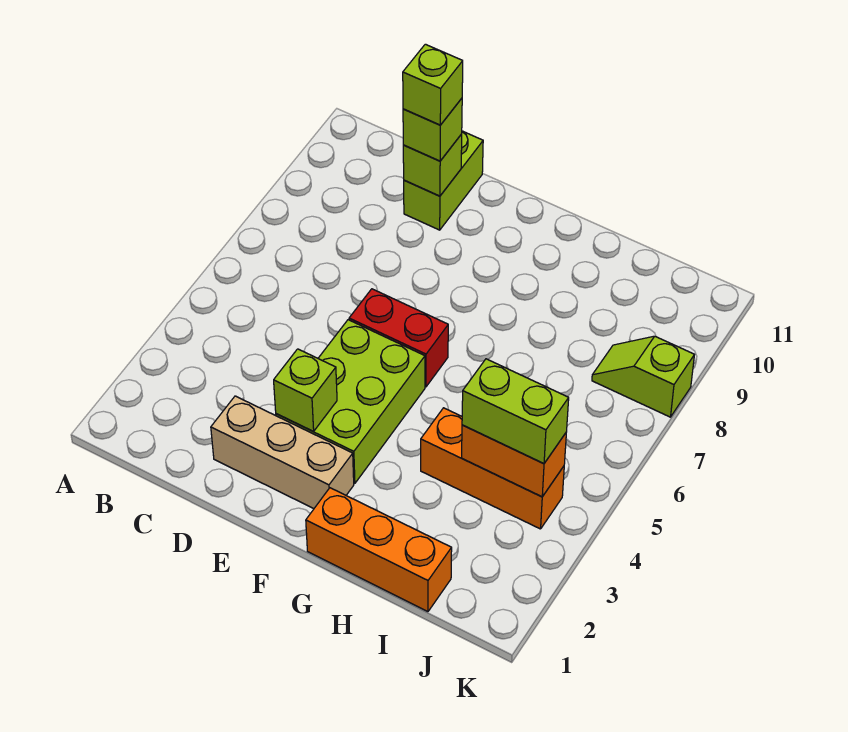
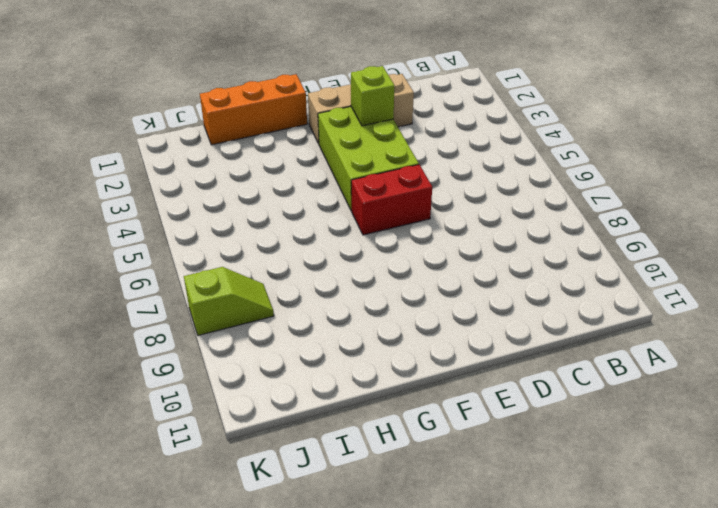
none -> lime brick D10:D11 level 1
none -> orange brick H4:J4 level 1
none -> lime brick D10 level 2

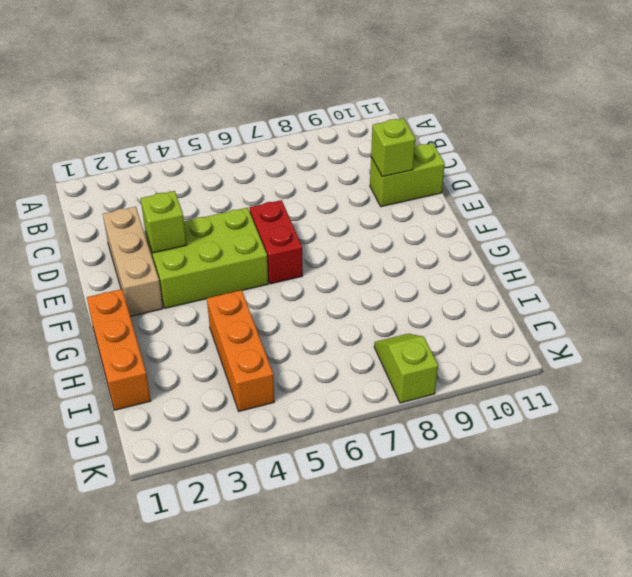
none -> orange brick I4:J4 level 2
none -> lime brick D10 level 3
none -> lime brick I4:J4 level 3

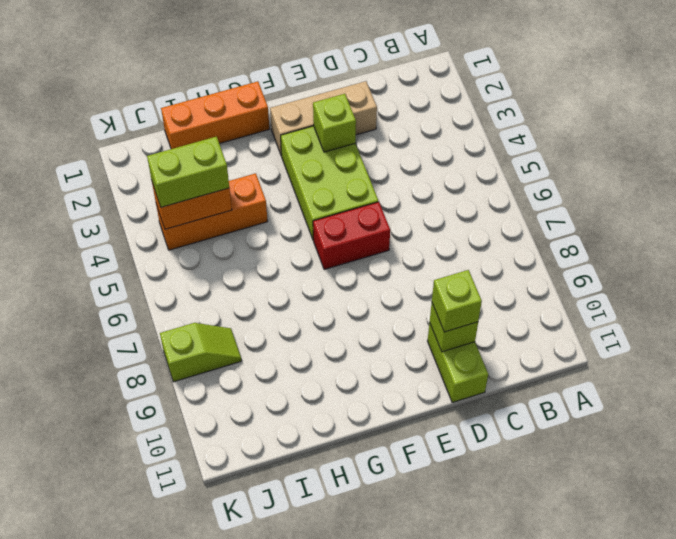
none -> lime brick D10 level 4

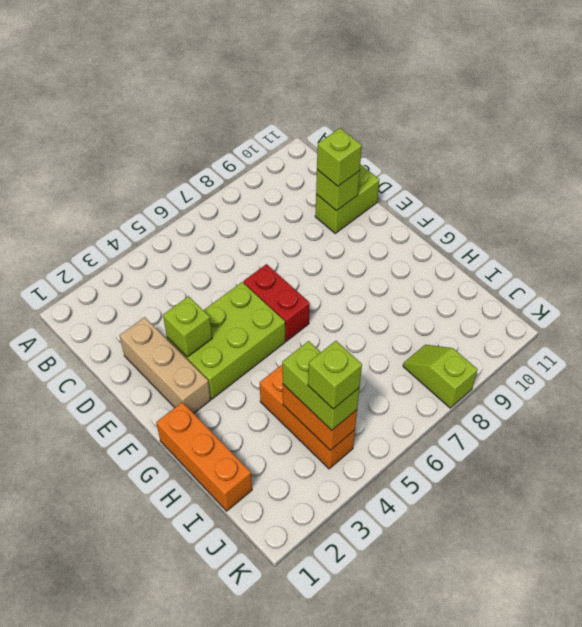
lime brick J4 level 4 -> lime brick D10 level 4

